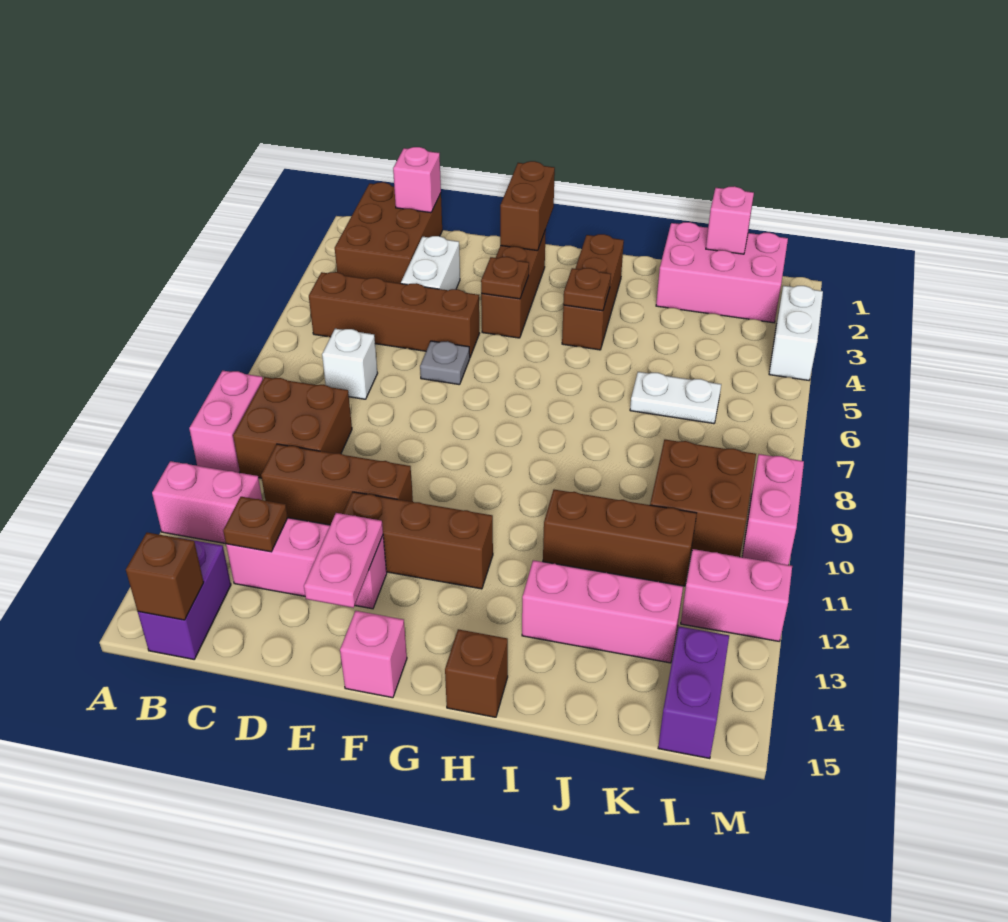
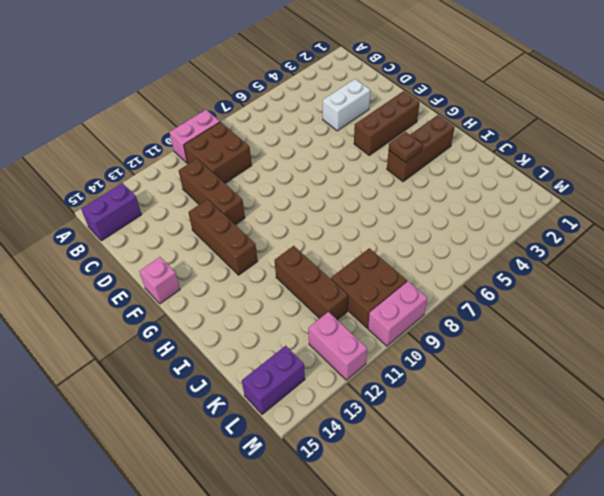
none -> pink brick A12:B12 level 1
none -> brown brick B1:C3 level 1
none -> brown brick B5:E5 level 1
none -> white brick C7 level 1

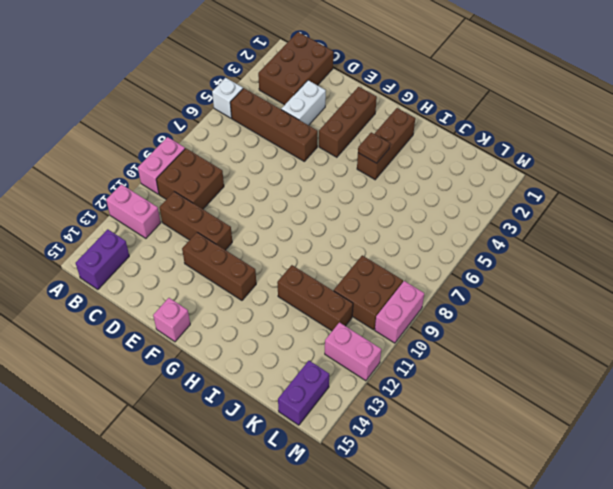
white brick A5 level 1 -> white brick C7 level 1
none -> pink brick C13:E13 level 1
none -> grey plate E6 level 1
none -> brown brick H15 level 1
none -> pink brick I13:K13 level 1

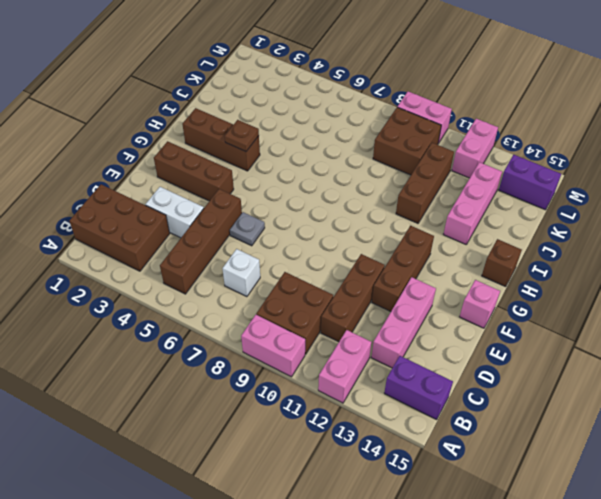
none -> pink brick J1:L2 level 1
none -> white plate J6:K6 level 1
none -> white brick M3:M4 level 1
none -> brown brick B15 level 2

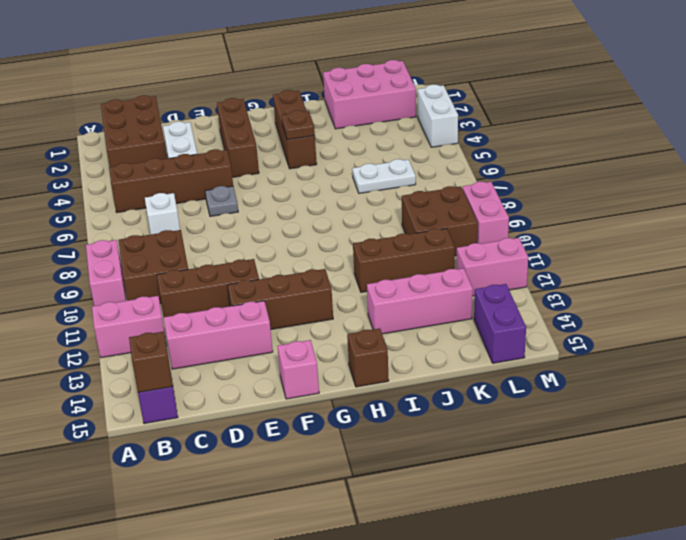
none -> pink brick C1 level 2
none -> brown plate C13 level 2
none -> pink plate E13:E14 level 2
none -> brown brick F1:F2 level 2

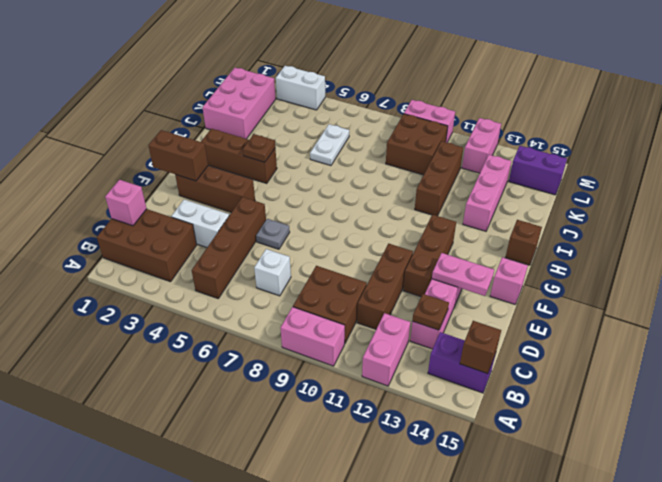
none -> brown plate F4 level 2
none -> pink brick K1 level 2

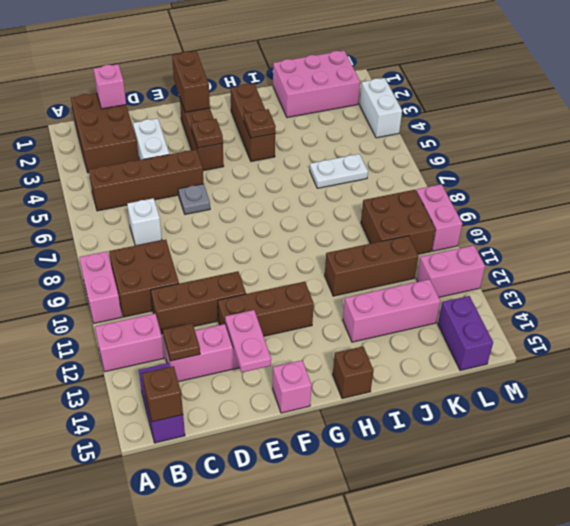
none -> pink brick K1 level 2

